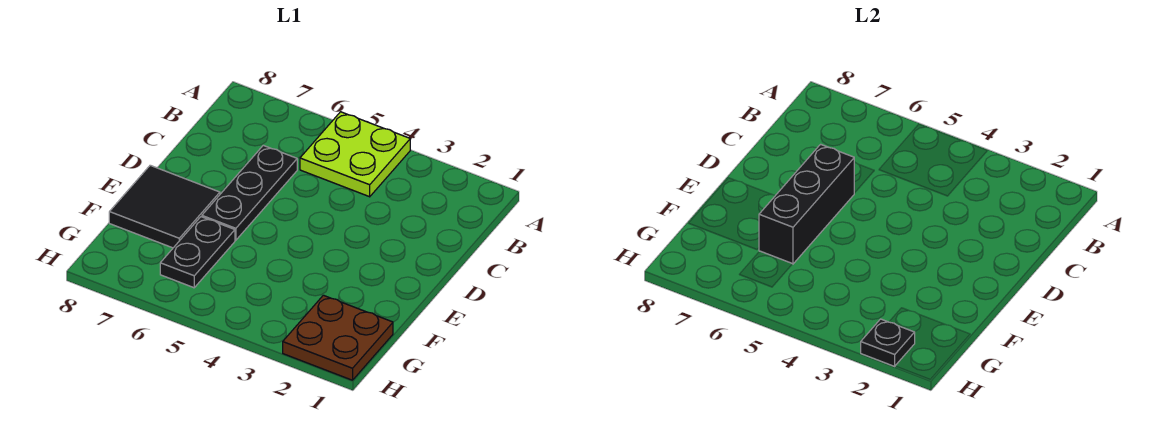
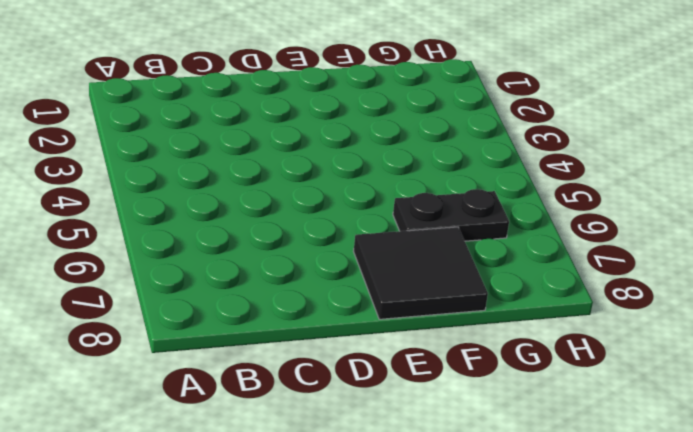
none -> lime plate A4:B5 level 1
none -> black plate C6:E6 level 1

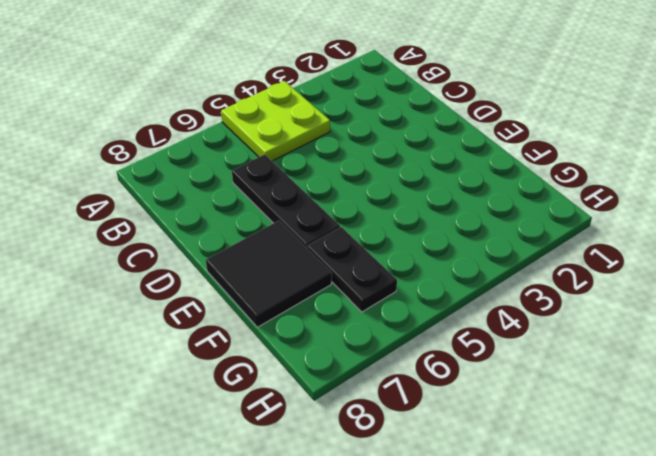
none -> brown plate G1:H2 level 1
none -> black brick D6:F6 level 2

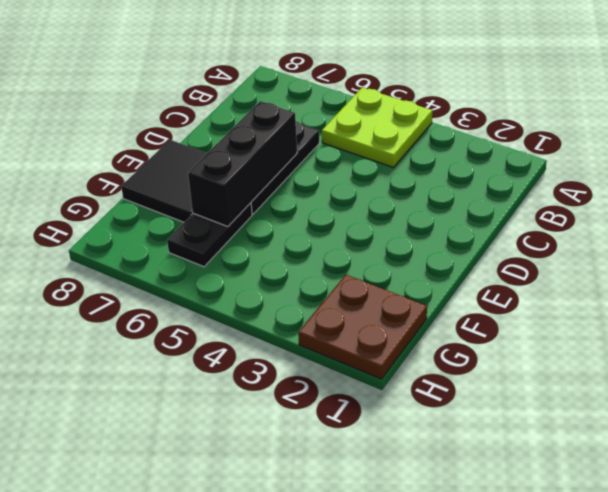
none -> black plate H2 level 2

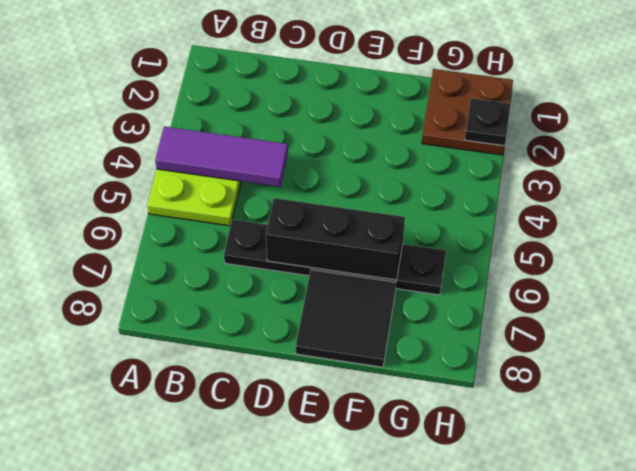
purple tile A4:C4 level 2 -> none

